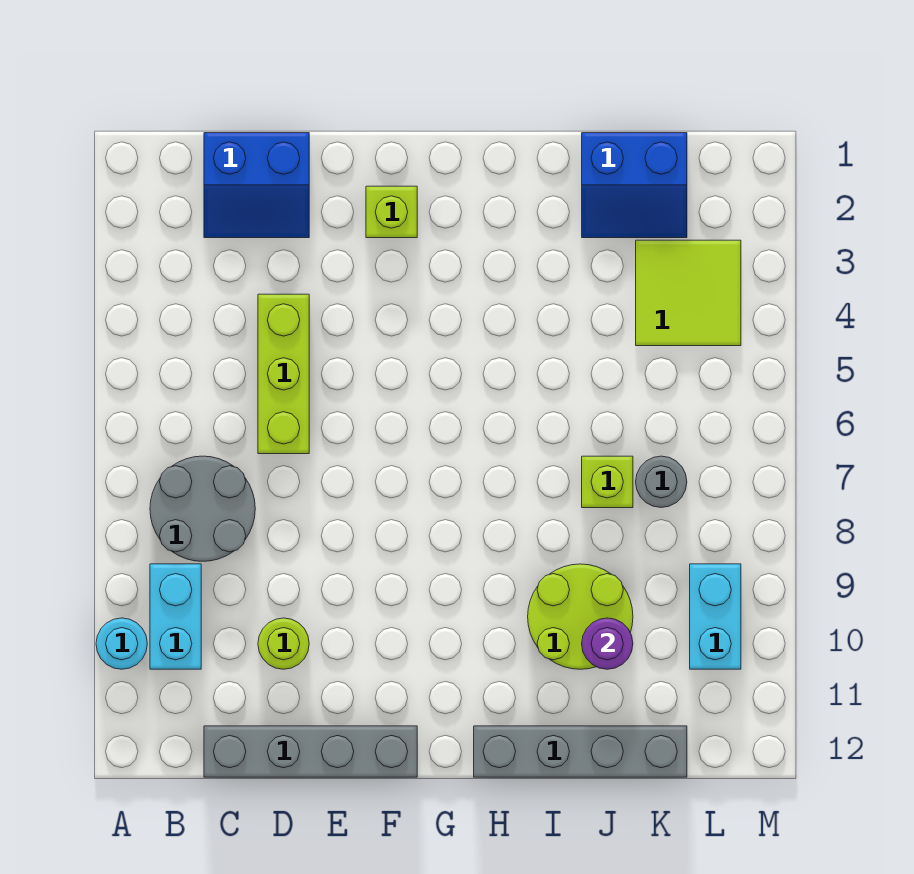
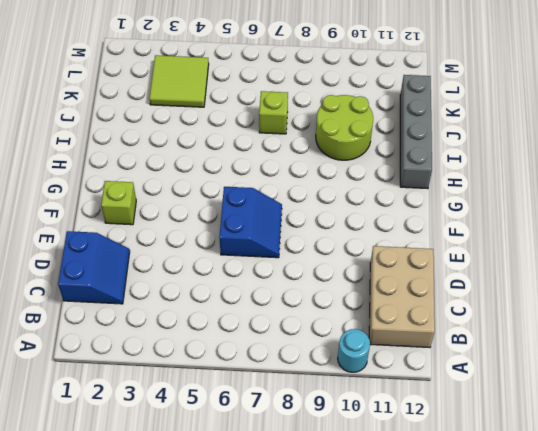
tan brick B11:D12 level 1 -> grey brick C12:F12 level 1
blue slope E6:F7 level 1 top 6 -> blue slope J1:K2 level 1 top 1
none -> grey round brick B7:C8 level 1
none -> cyan brick B9:B10 level 1
none -> lime brick D4:D6 level 1

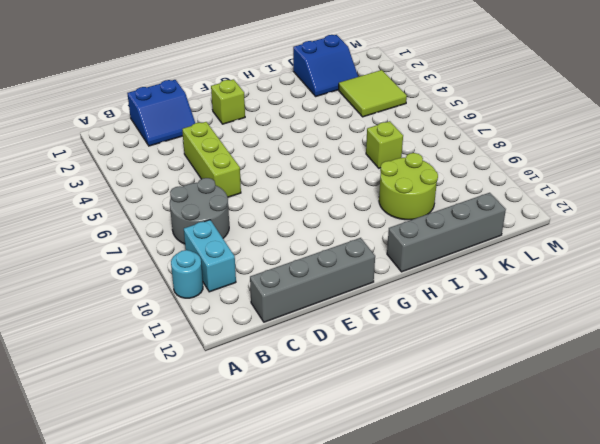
none -> lime round brick D10 level 1
none -> grey round brick K7 level 1
none -> cyan brick L9:L10 level 1

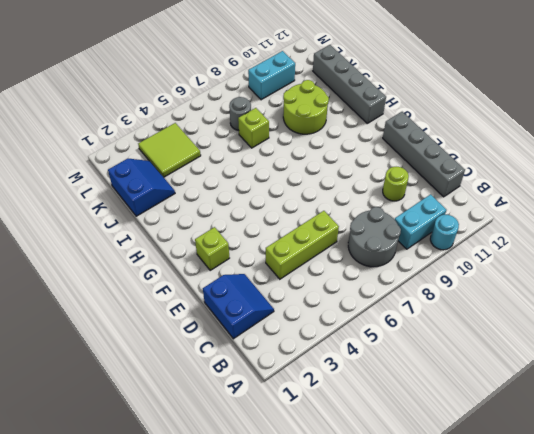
none -> purple round brick J10 level 2

